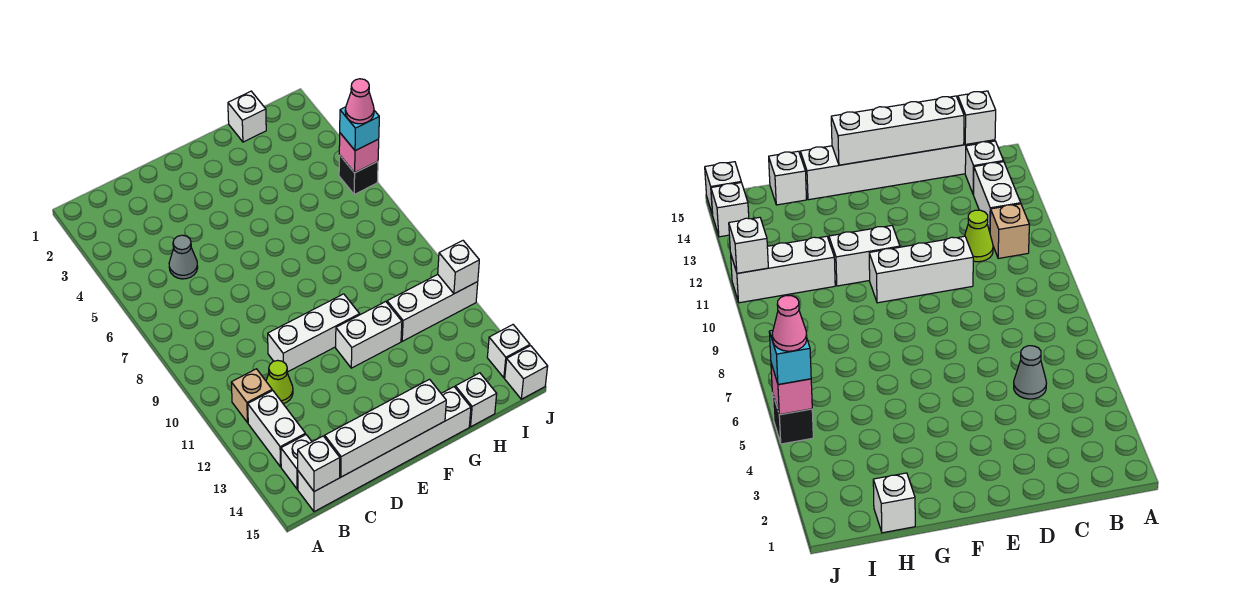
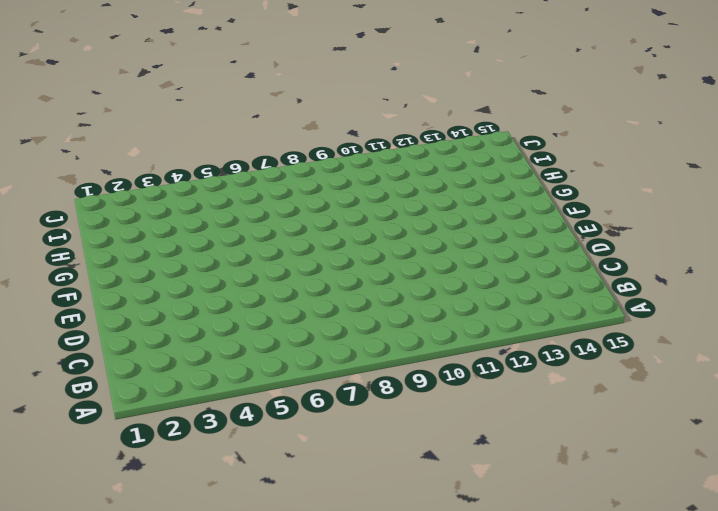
none -> tan brick B11 level 1
none -> white brick B12:B13 level 1
none -> white brick B14 level 1

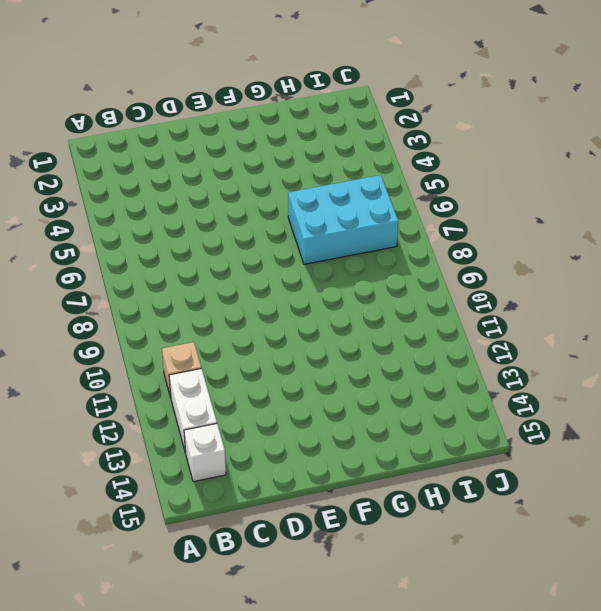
cyan brick G6:I7 level 1 -> none
none -> white brick B15:G15 level 1
none -> grey cone C5 level 1
none -> lime cone C11 level 1

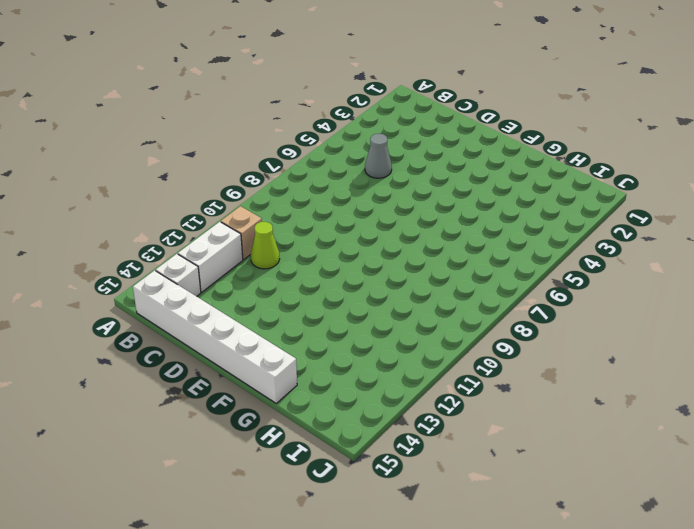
none -> white brick D10:F10 level 1
none -> white brick F11:G11 level 1
none -> white brick H1 level 1

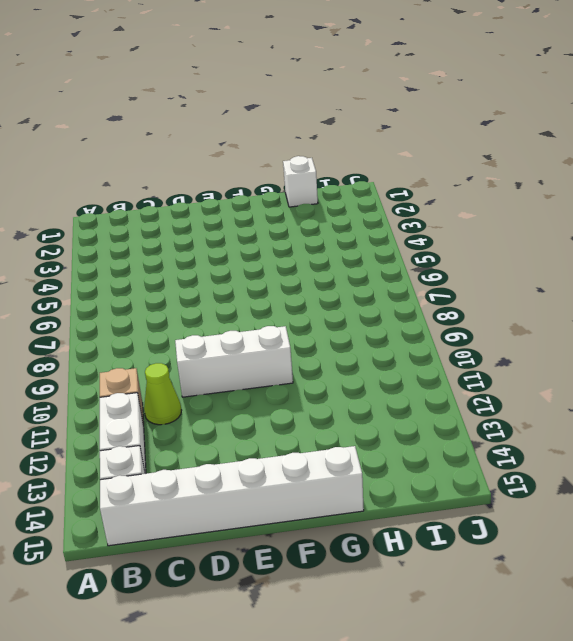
none -> grey cone C5 level 1
none -> white brick F11:G11 level 1
none -> white brick H11:J11 level 1

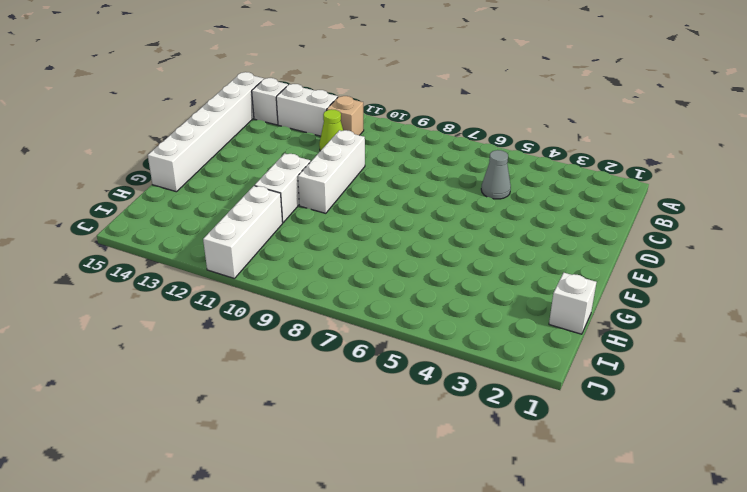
none -> white brick H15 level 1
none -> black brick J5 level 1
none -> white brick J14 level 1

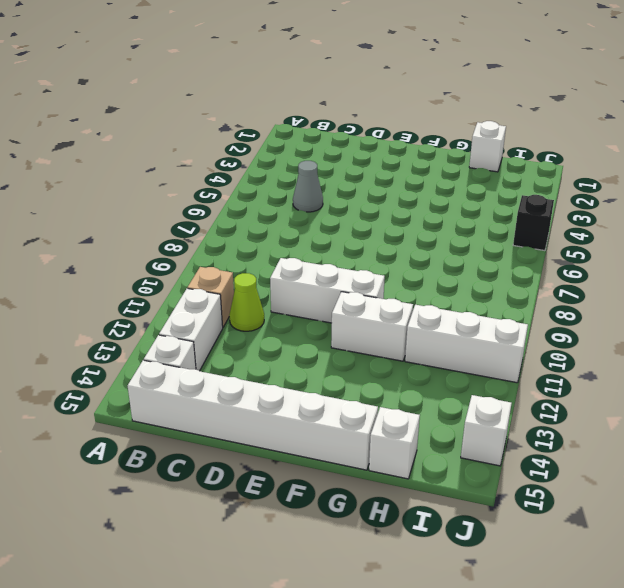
none -> white brick J15 level 1
none -> white brick B15 level 2
none -> white brick C15:F15 level 2

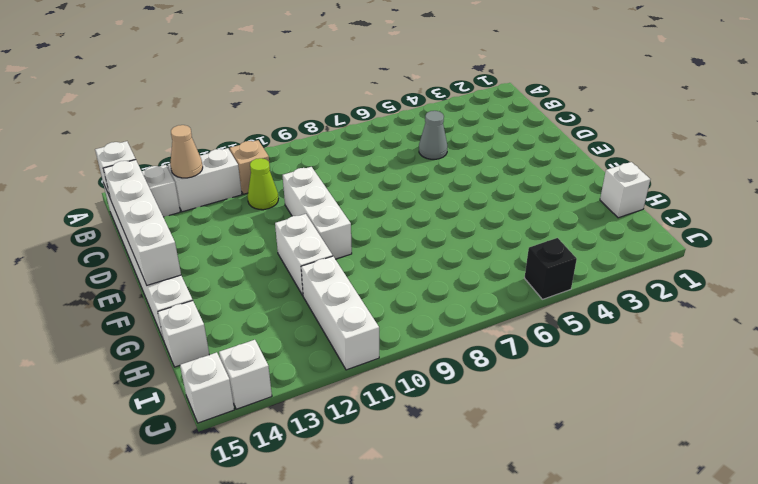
tan cone B13 level 2 -> none
none -> pink brick J5 level 2
none -> white brick J11 level 2
none -> cyan brick J5 level 3

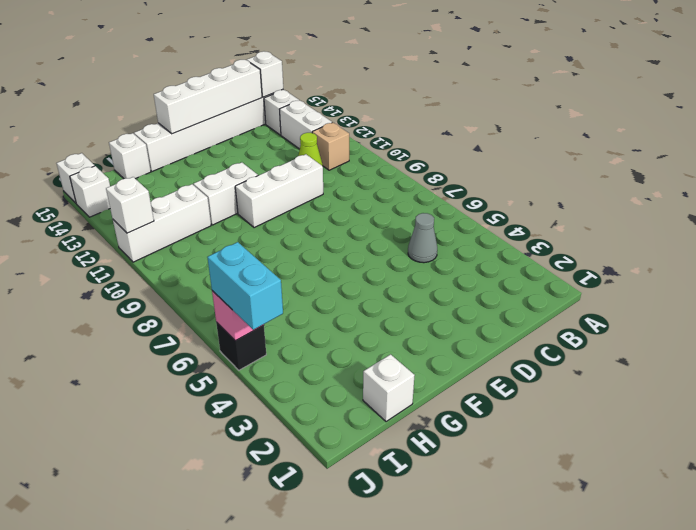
cyan brick J4:J5 level 3 -> cyan brick J5 level 3
none -> pink cone J5 level 4

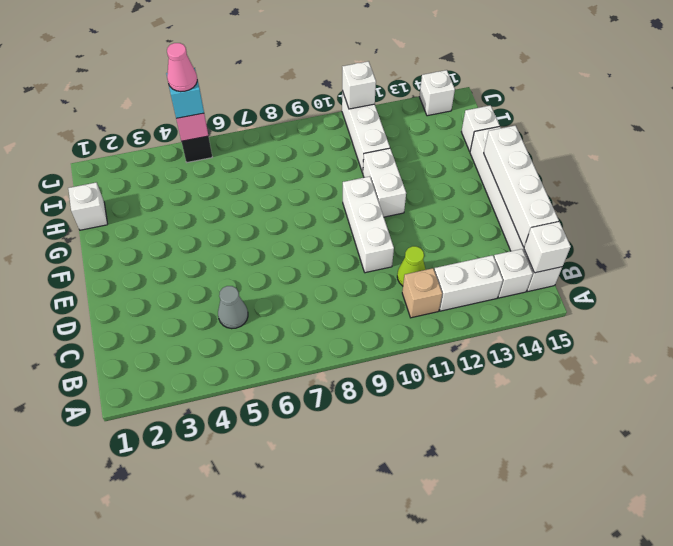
none -> white brick J15 level 1

